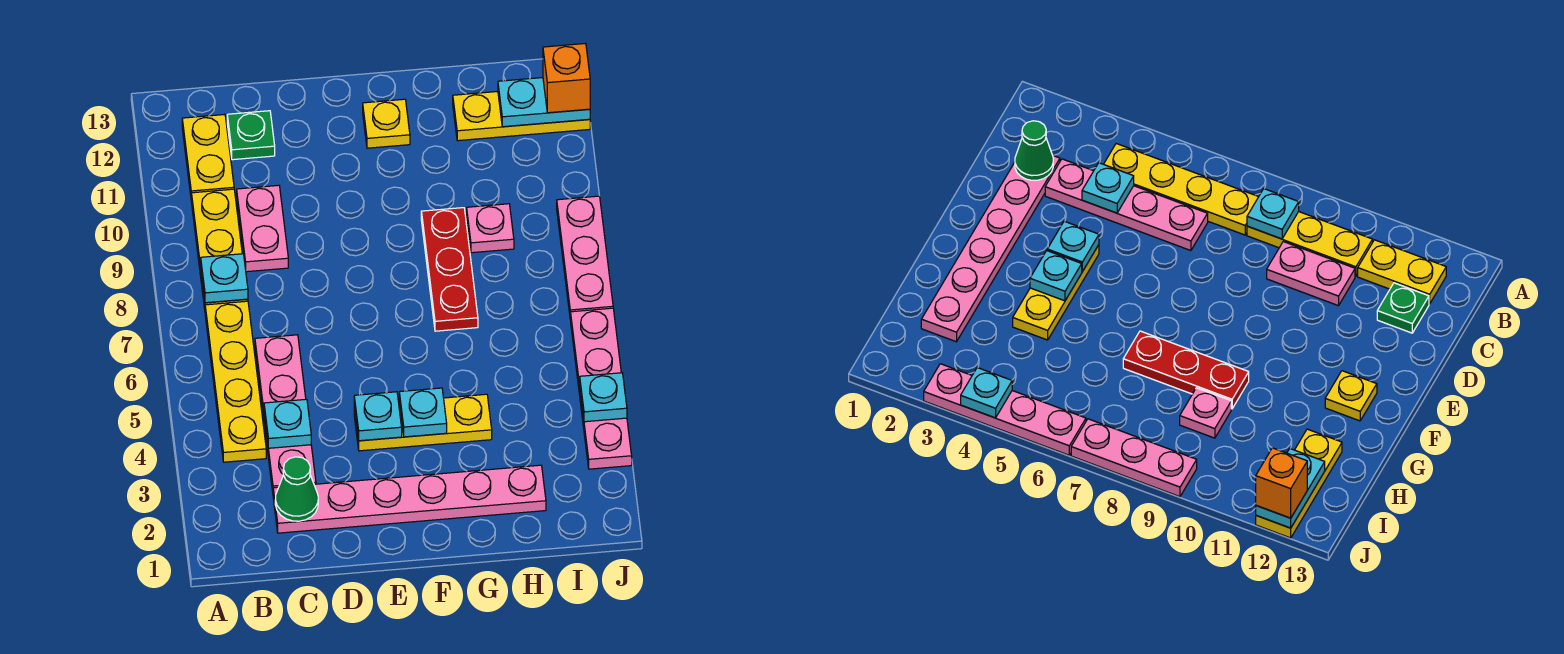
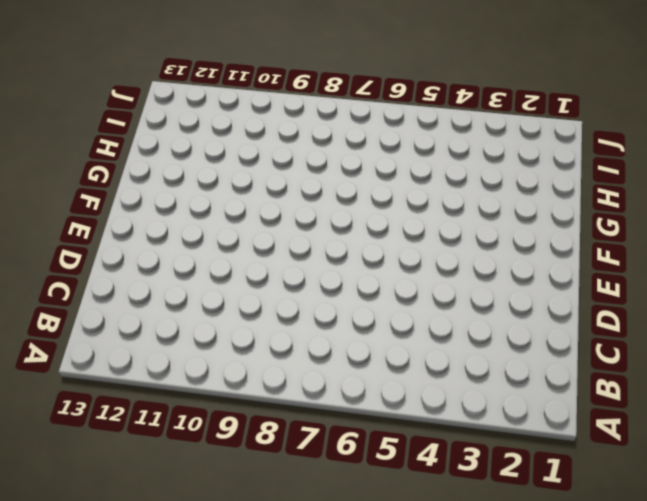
none -> yellow plate B4:B7 level 1
none -> yellow plate B8:B10 level 1
none -> yellow plate B11:B12 level 1

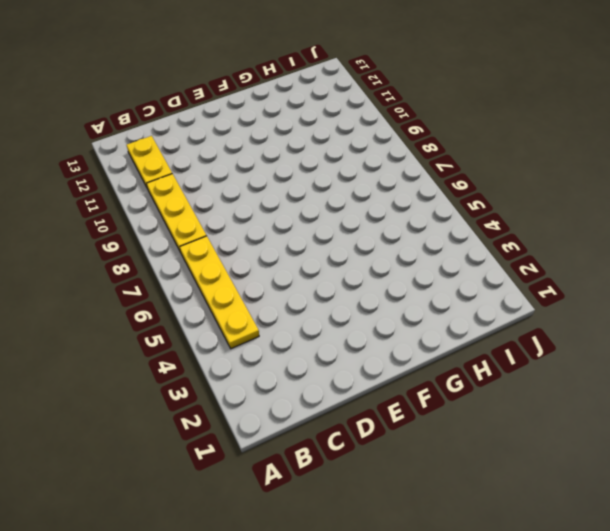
none -> pink plate C2:H2 level 1
none -> pink plate C3:C6 level 1
none -> pink plate C9:C10 level 1

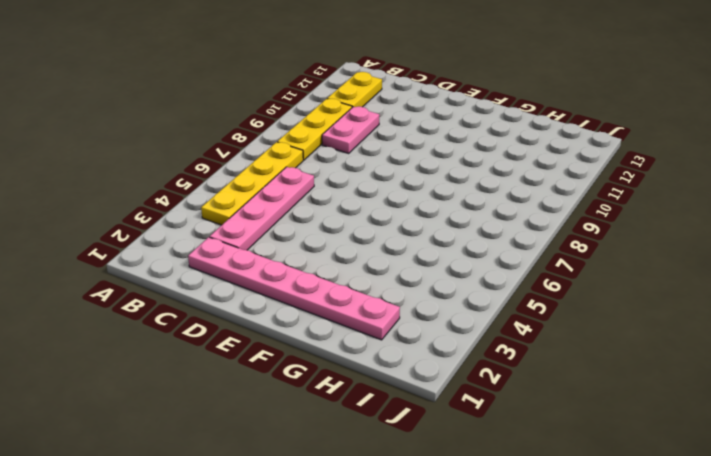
none -> green plate C12 level 1
none -> yellow plate E4:G4 level 1
none -> yellow plate F12 level 1

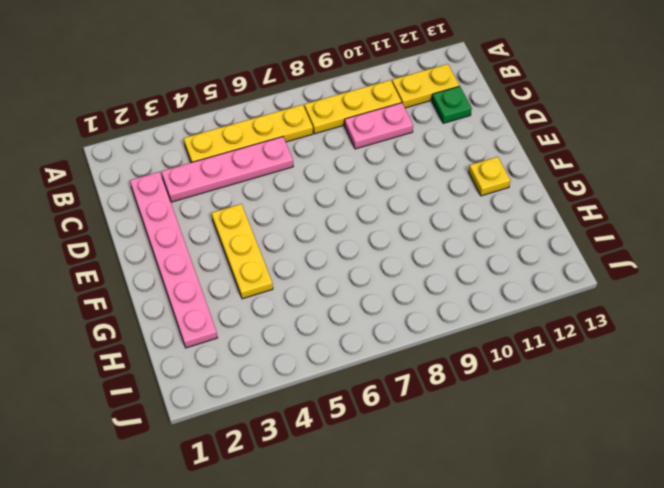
none -> red plate G7:G9 level 1
none -> pink plate H9 level 1
none -> yellow plate H12:J12 level 1

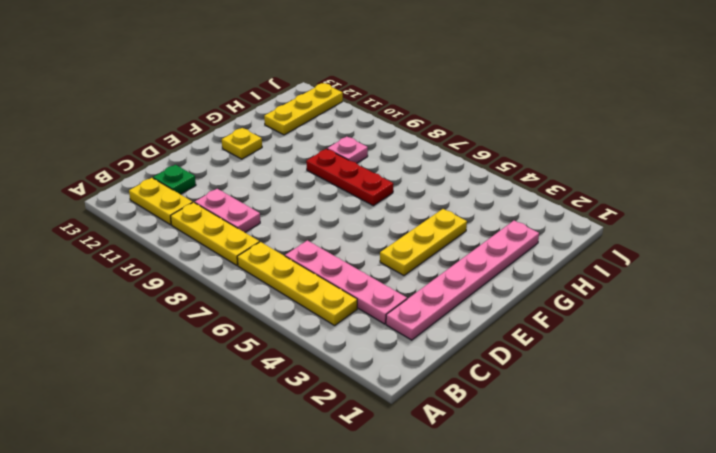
none -> pink plate J3:J6 level 1
none -> pink plate J7:J9 level 1
none -> cyan plate B8 level 2

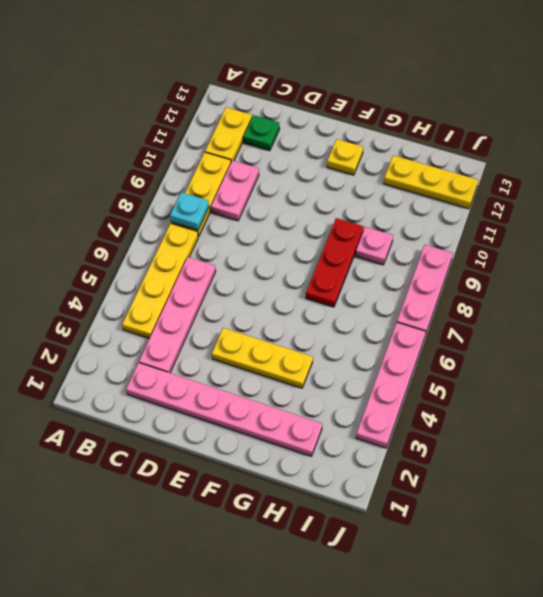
none -> green cone C2 level 2
none -> cyan plate C4 level 2
none -> cyan plate E4 level 2

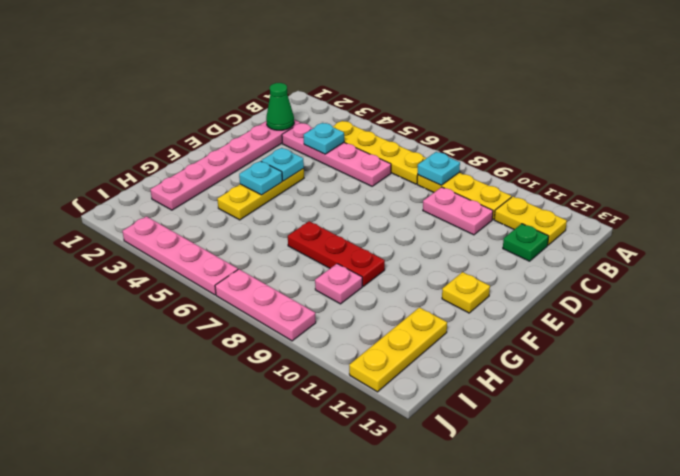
none -> cyan plate I12:J12 level 2
none -> cyan plate J4 level 2
none -> orange brick J12 level 3

